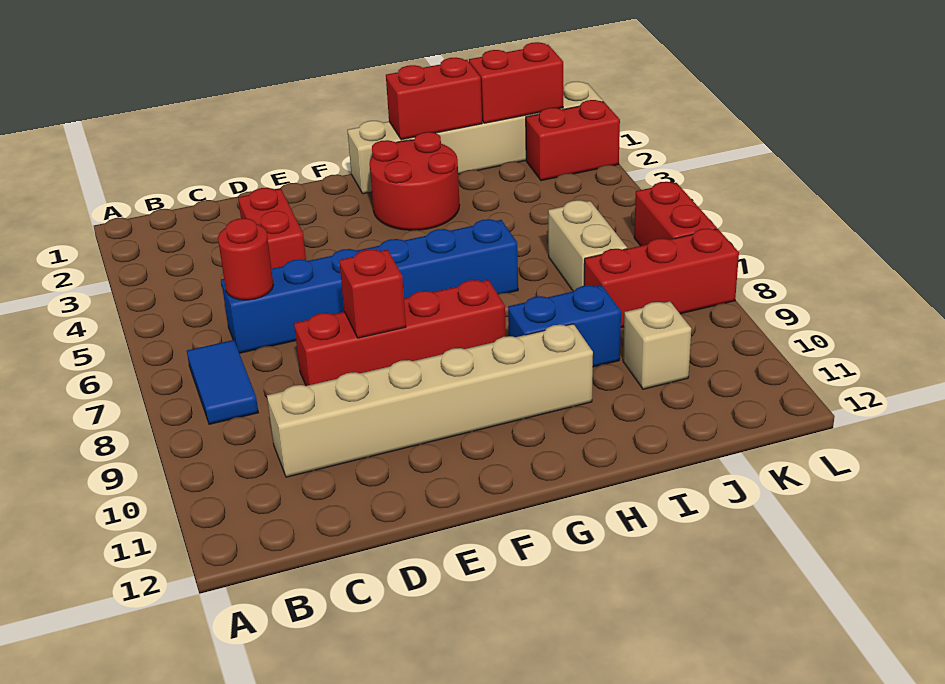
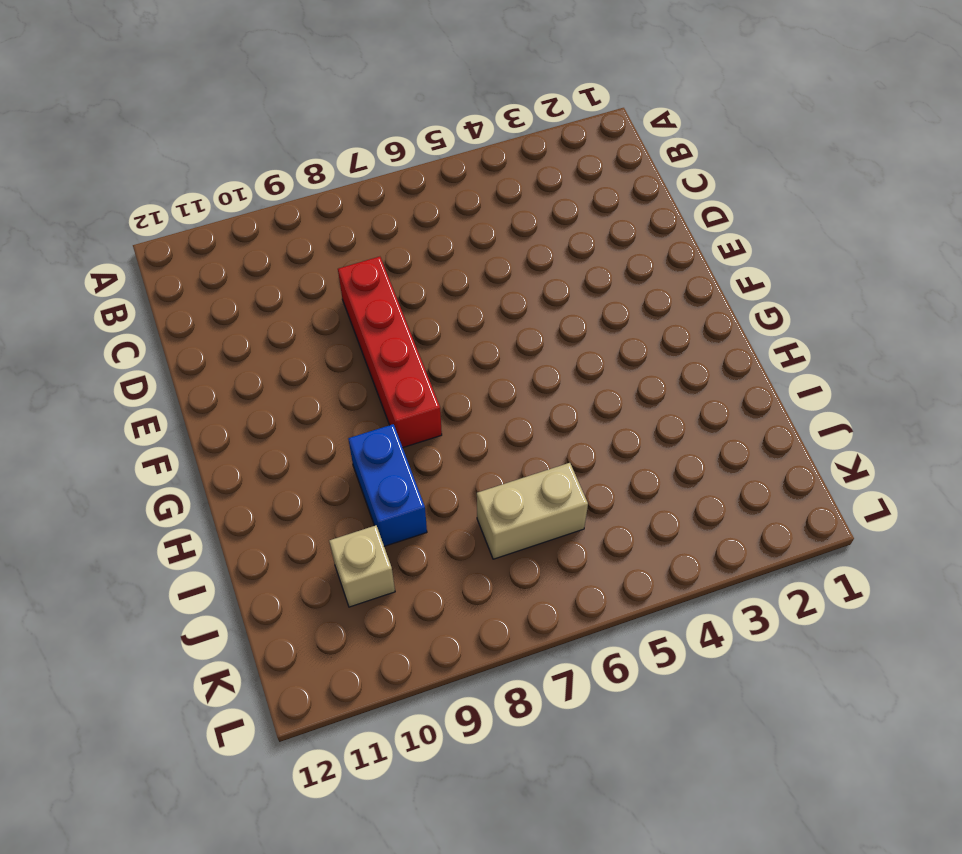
none -> blue tile B7:B8 level 1
none -> blue brick C6:H6 level 1
none -> tan brick C10:H10 level 1

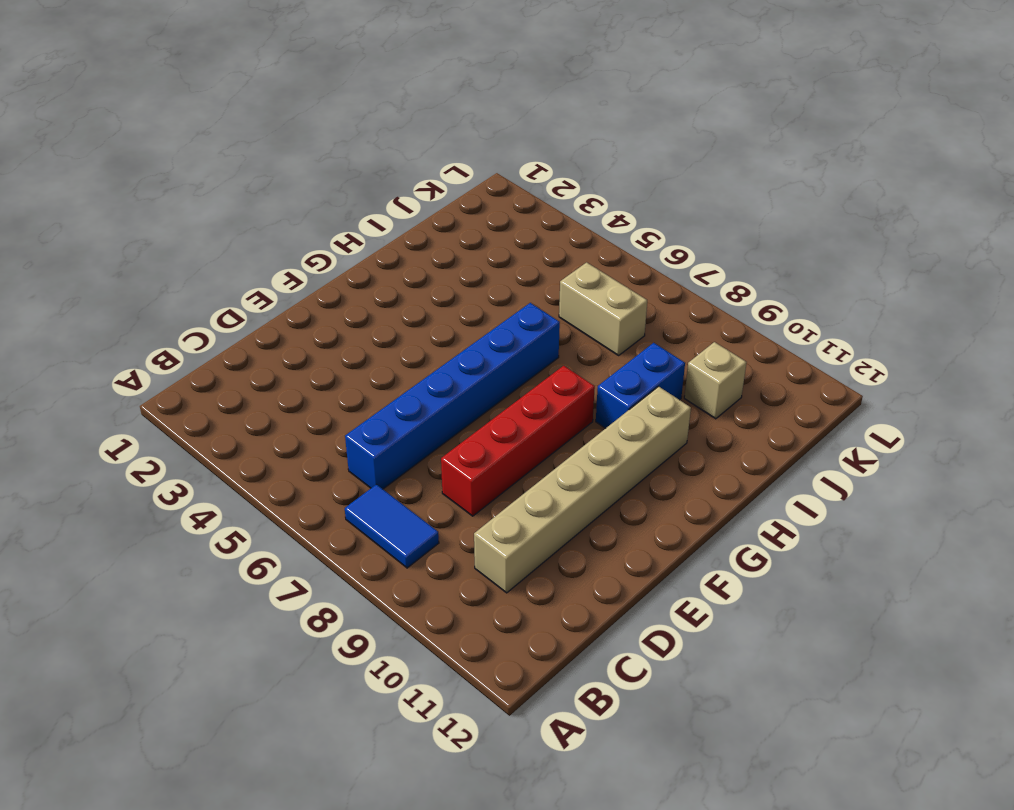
none -> red brick D3:D4 level 1
none -> tan brick G1:L1 level 1
none -> red round brick G2:H3 level 1

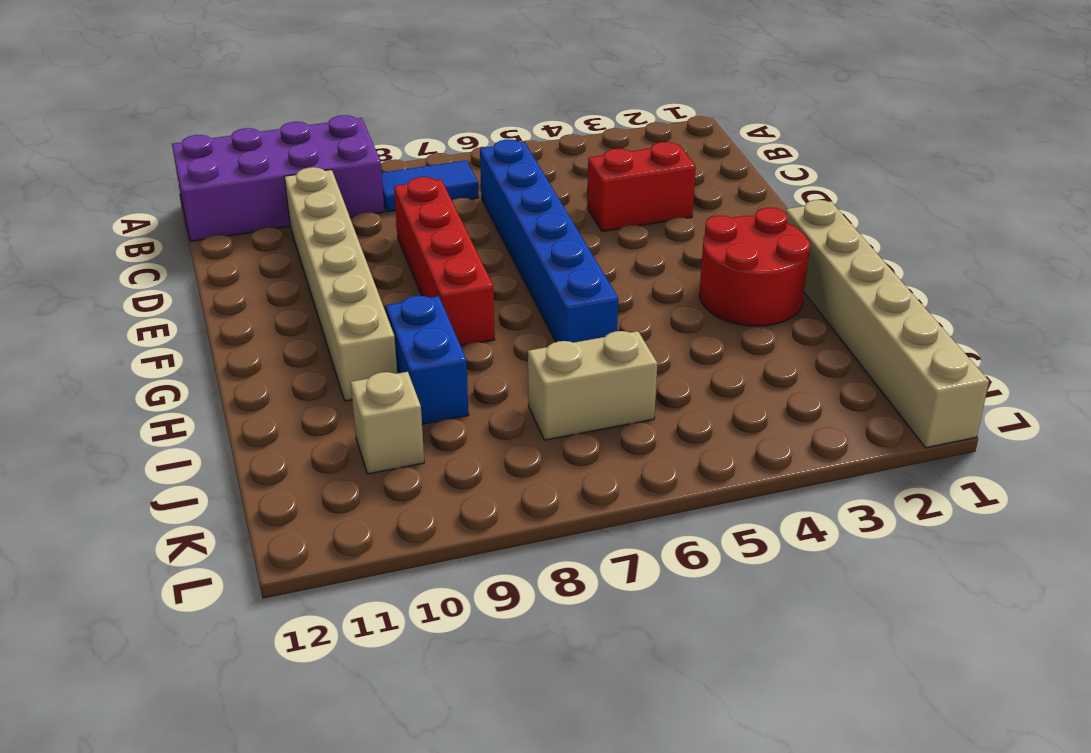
purple brick A9:B12 level 1 -> none
none -> red brick J8:L8 level 1
none -> red brick K2:L2 level 1
none -> red brick L6:L7 level 1

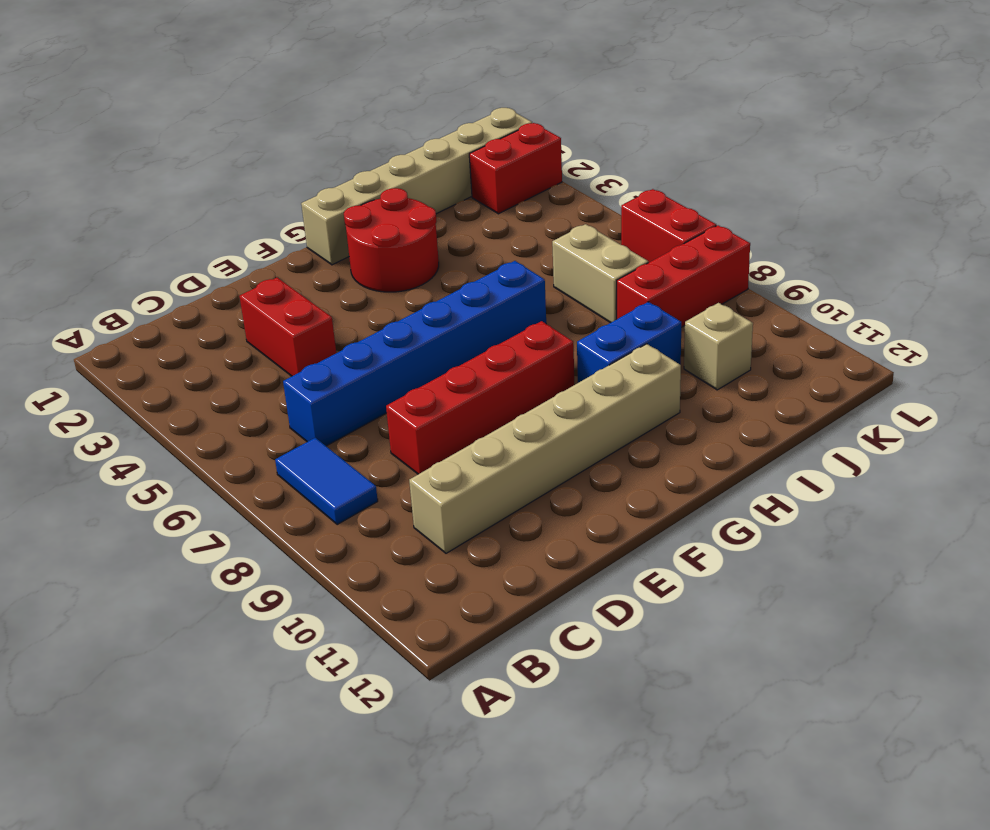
none -> red round brick C6 level 2
none -> red brick E8 level 2
none -> red brick H1:I1 level 2

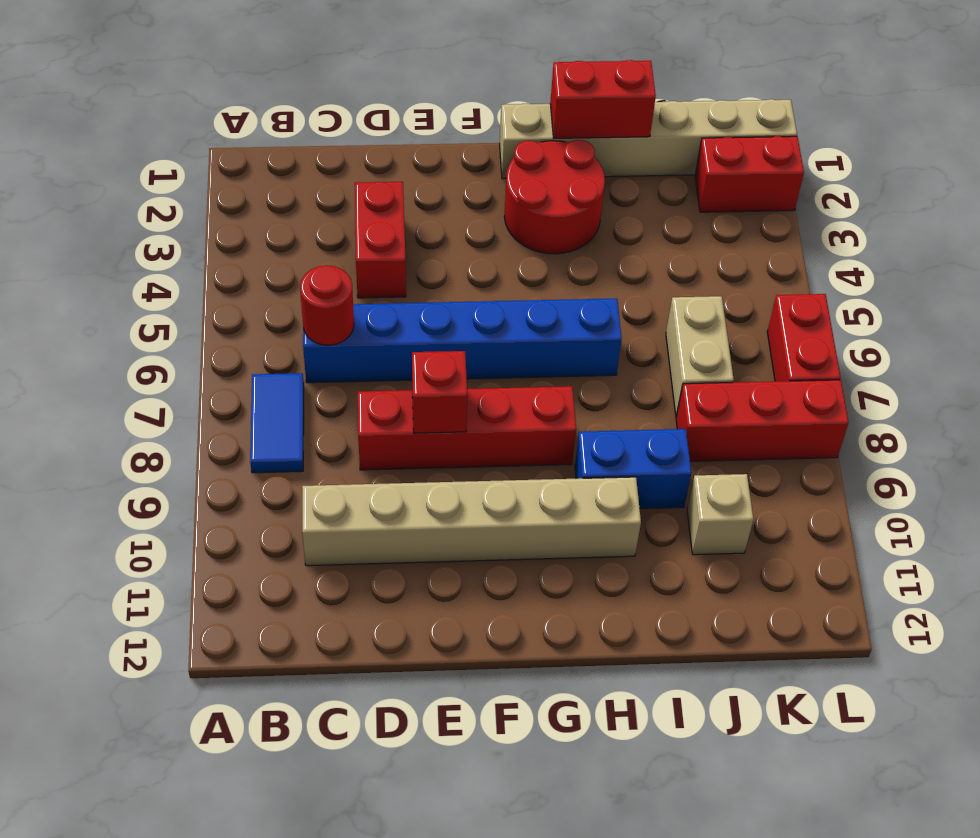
none -> red brick J1:K1 level 2

